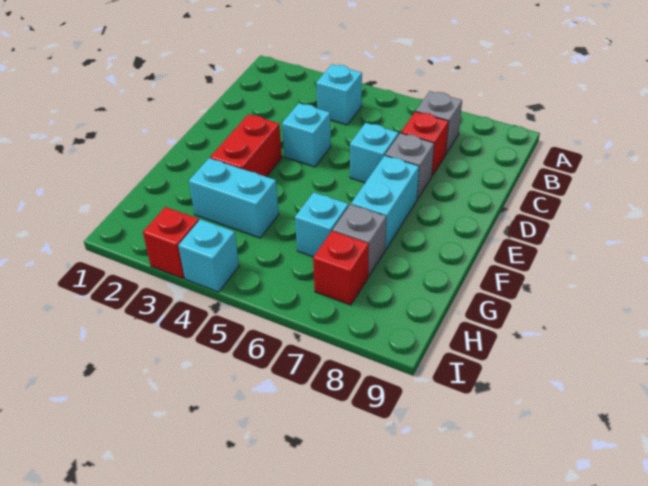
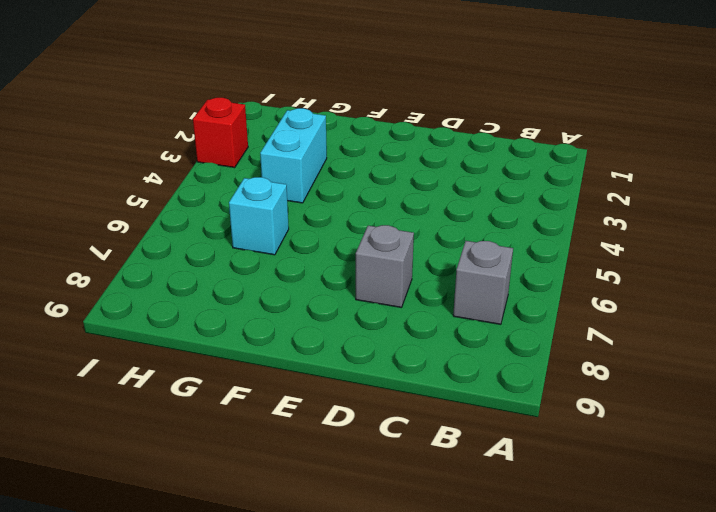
none -> cyan brick B4 level 1
none -> red brick C7 level 1
none -> cyan brick D4 level 1

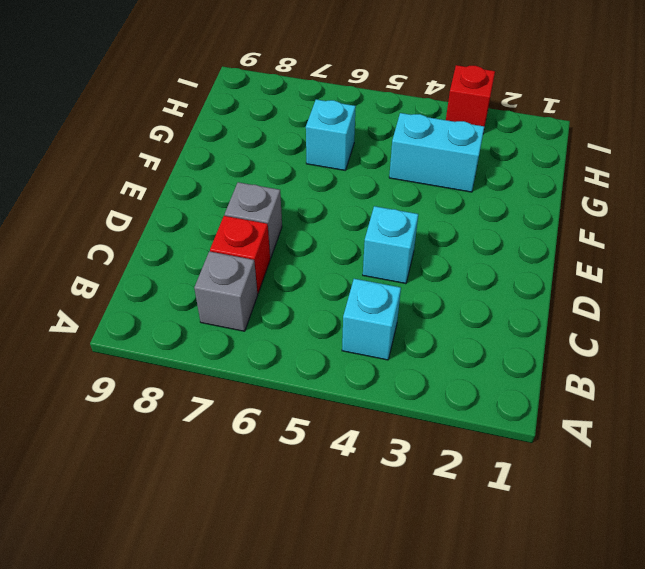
none -> cyan brick D6 level 1
none -> red brick E3:F3 level 1
none -> cyan brick E7:F7 level 1

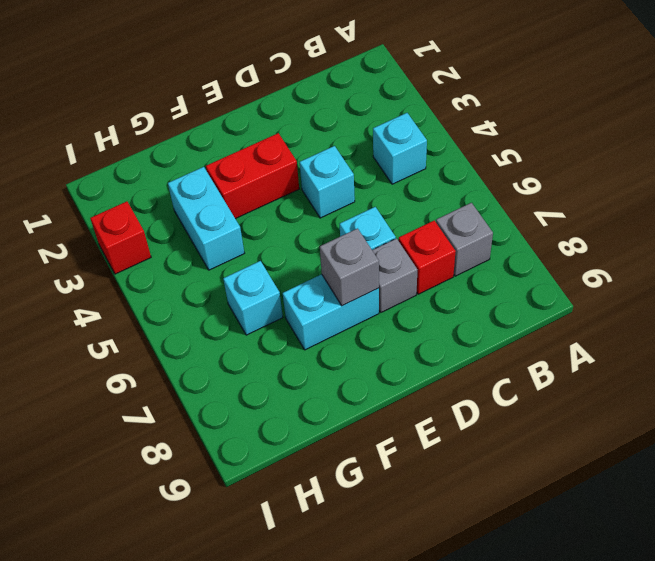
grey brick E7 level 2 -> grey brick G7 level 1
none -> red brick H7 level 1
none -> cyan brick I4 level 1

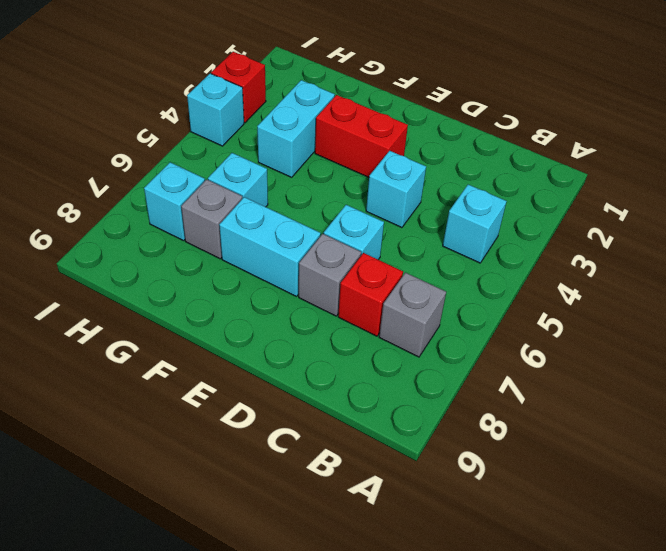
cyan brick H7 level 1 -> red brick H7 level 1

